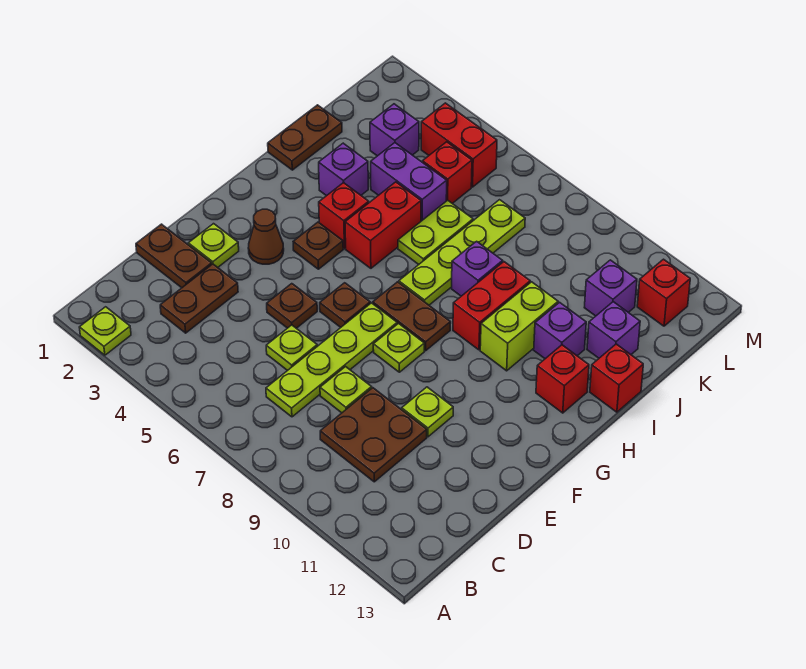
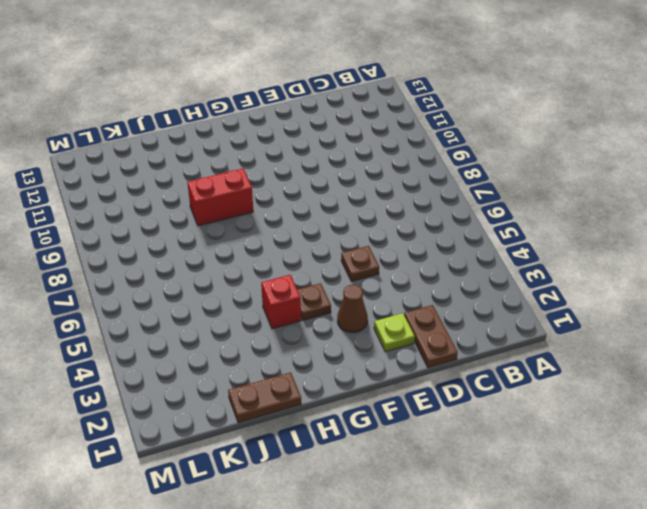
none -> lime plate A2 level 1
none -> brown plate C3:D3 level 1
none -> lime plate C7:F7 level 1
none -> brown plate C9:D10 level 1

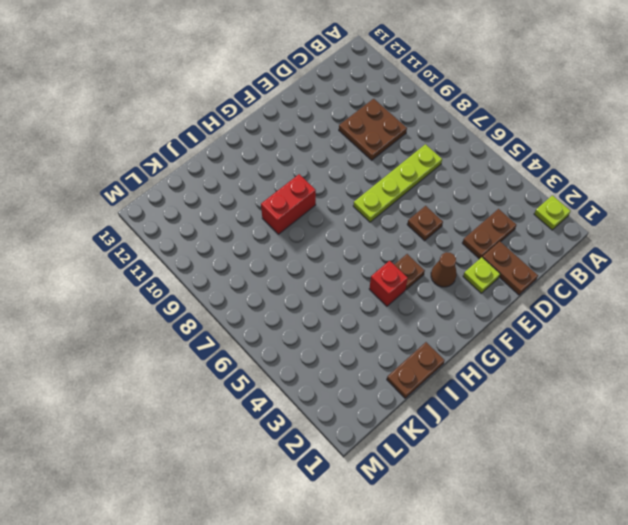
none -> lime plate D6 level 1
none -> lime plate D8 level 1
none -> lime plate E10 level 1
none -> brown plate F6 level 1

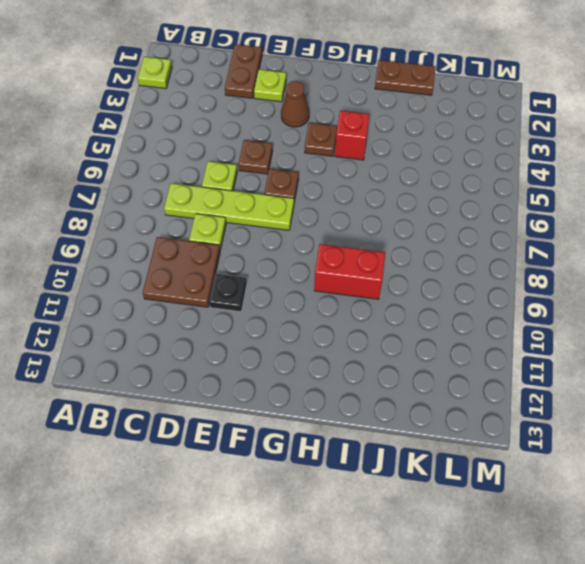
black plate E10 level 1 -> lime plate E10 level 1
none -> brown plate C3:D3 level 1
none -> lime plate F8 level 1
none -> brown plate G7:G8 level 1
none -> red brick H5:I5 level 1

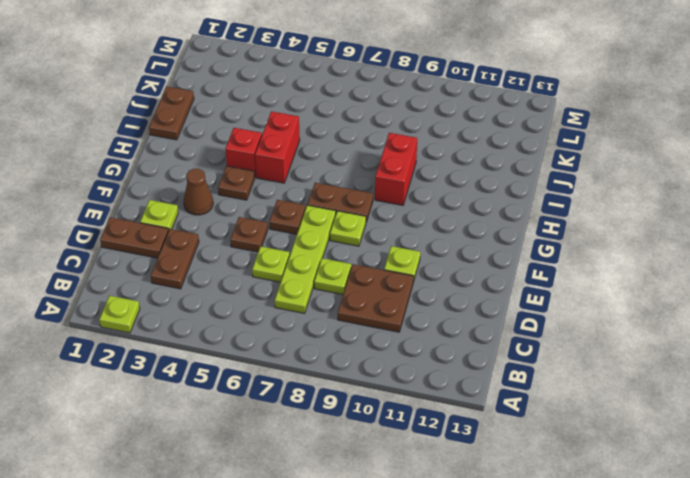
none -> lime plate H7:K7 level 1
none -> lime brick H10:I10 level 1
none -> red brick H12 level 1
none -> purple brick I3 level 1

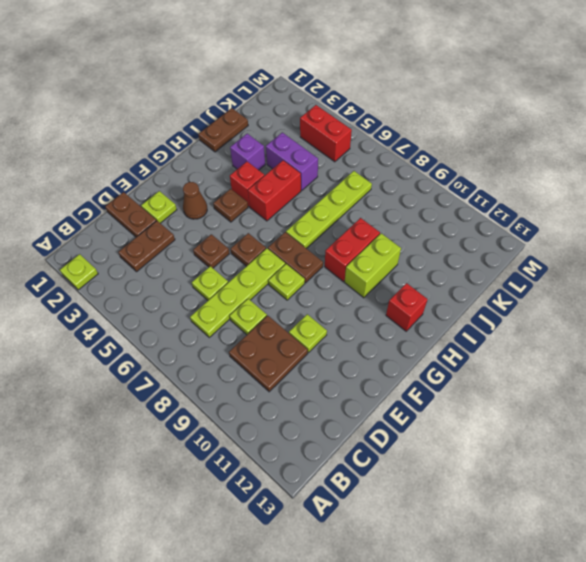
none -> lime plate I6:J6 level 1
none -> purple brick I8 level 1
none -> purple brick I11 level 1
none -> red brick I13 level 1

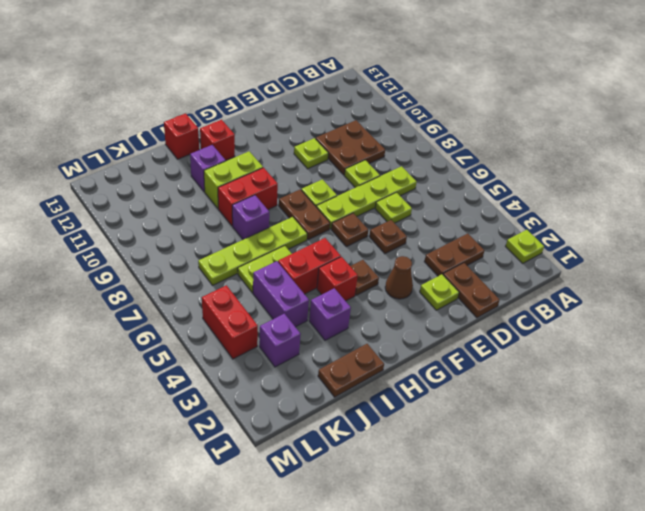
none -> purple brick J12 level 1
none -> red brick K5 level 1
none -> purple brick K11 level 1
none -> red brick L12 level 1

